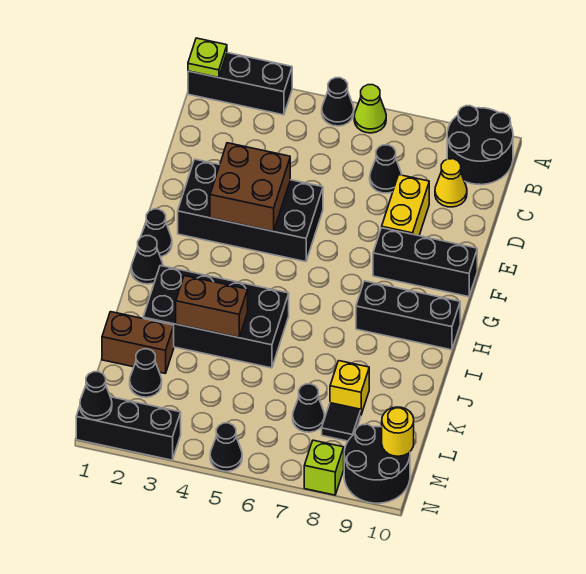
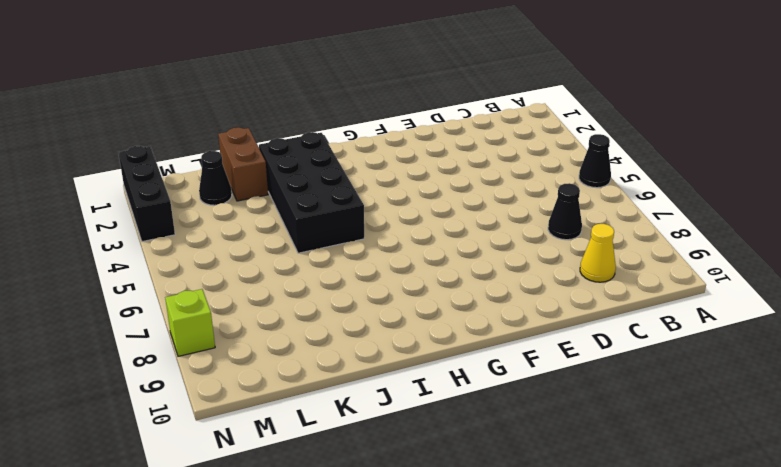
none -> black brick A1:A3 level 1
none -> lime cone A6 level 1
none -> black round brick A9:B10 level 1

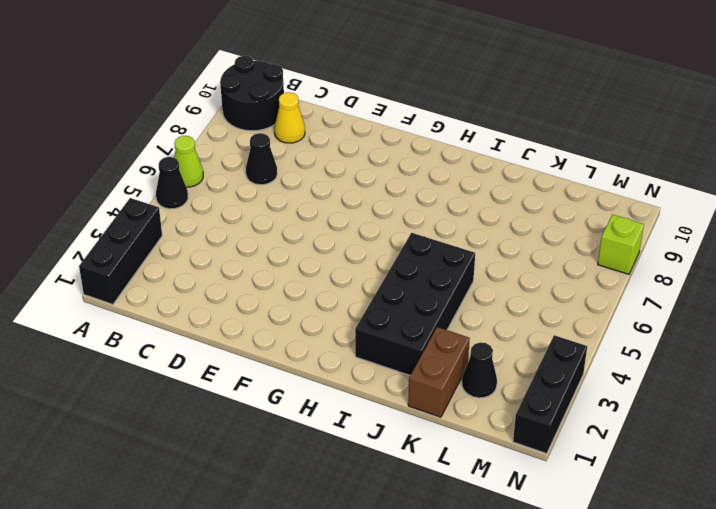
none -> yellow brick D8:E8 level 1
none -> black brick E2:F5 level 1
none -> black brick F8:F10 level 1

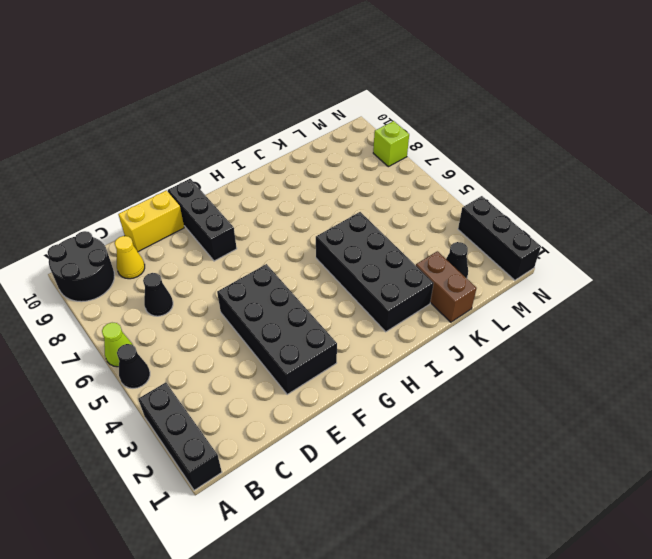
yellow brick D10:E10 level 1 -> yellow brick D8:E8 level 1
none -> black cone G1 level 1
none -> black cone H1 level 1
none -> black brick H8:H10 level 1

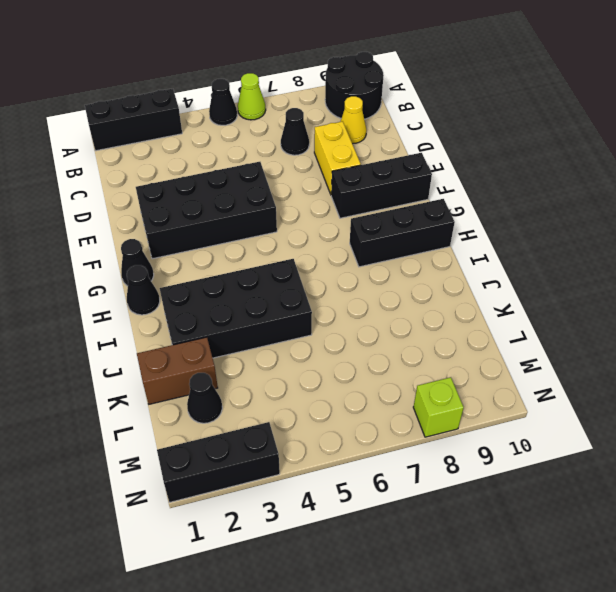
none -> yellow brick K8 level 1
none -> black cone L7 level 1
none -> black tile L8 level 1

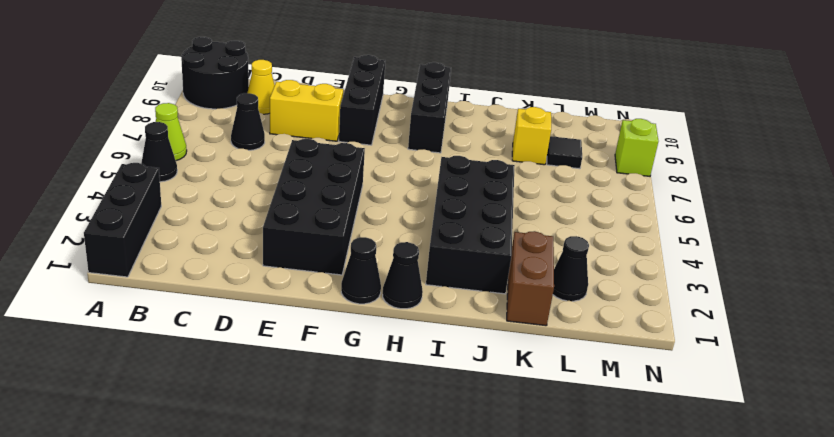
none -> black cone L7 level 1
none -> black round brick M9:N10 level 1
none -> black brick N1:N3 level 1

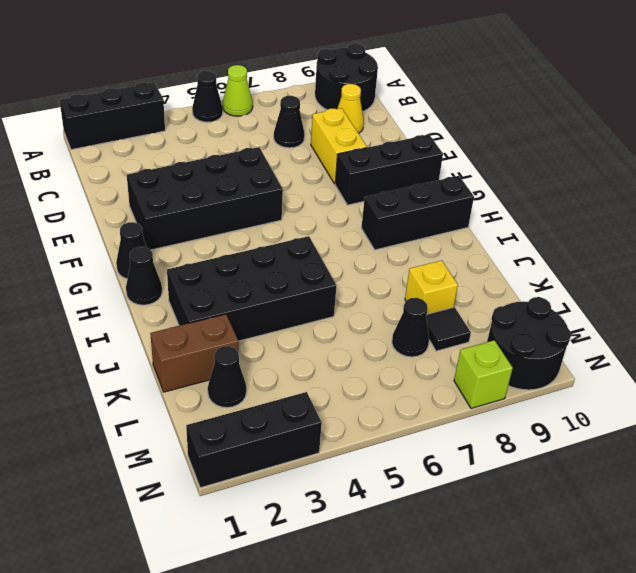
none -> black cone N5 level 1
none -> lime plate A1 level 2
none -> brown brick E3:F4 level 2

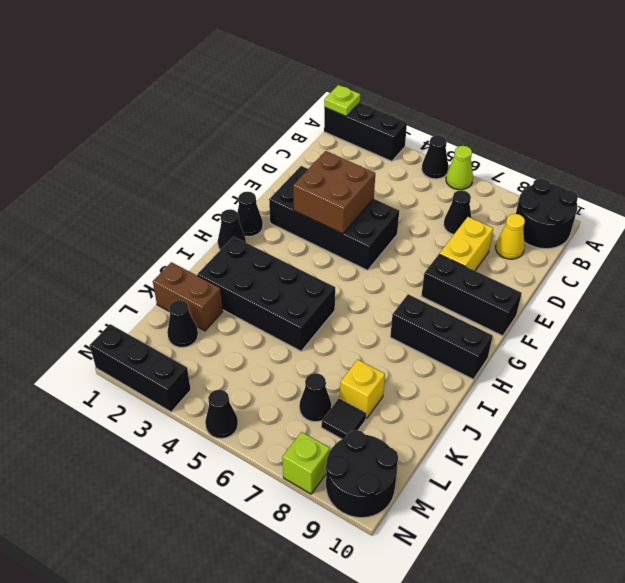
none -> brown brick J3:J4 level 2
none -> yellow round brick M10 level 2
none -> black cone N1 level 2

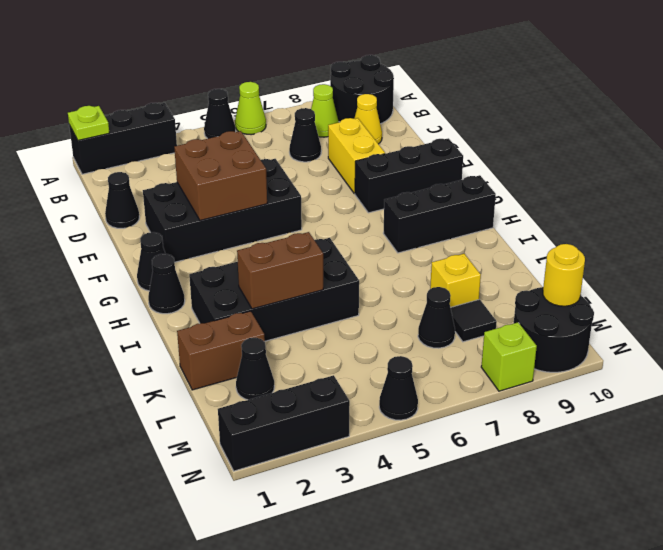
lime cone B8 level 1 -> none
black cone D1 level 1 -> black cone N1 level 2

